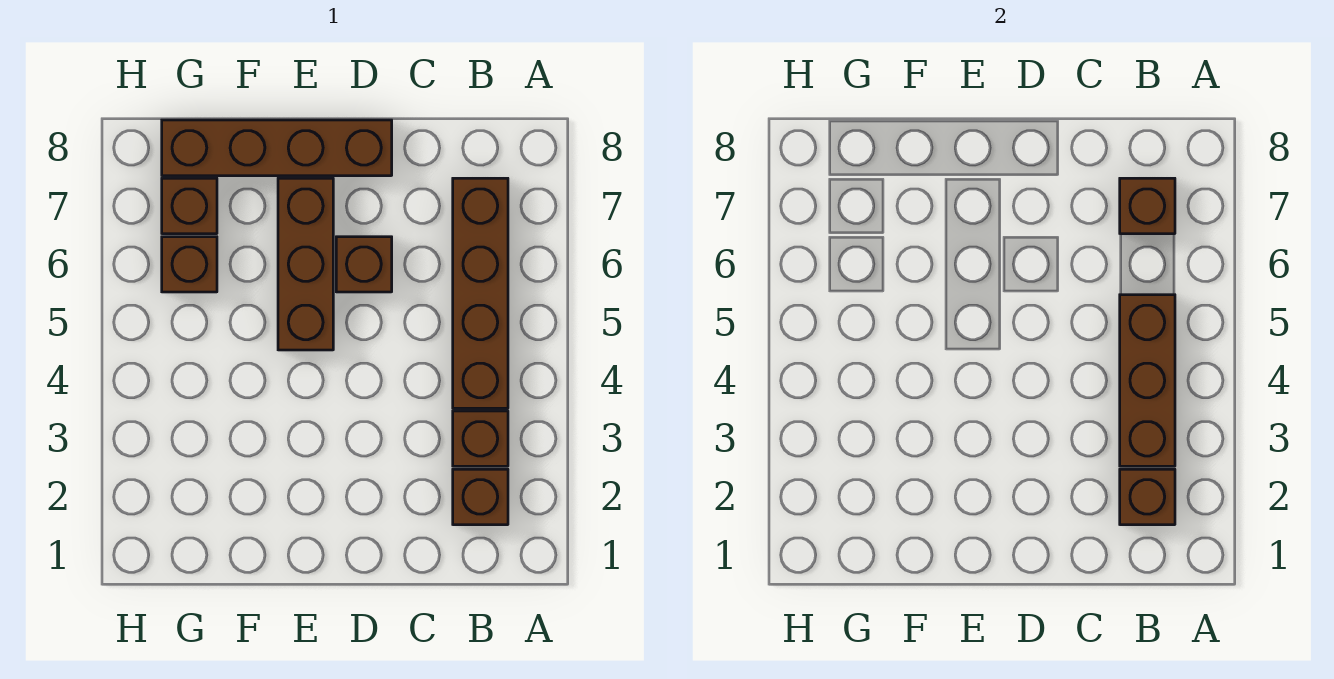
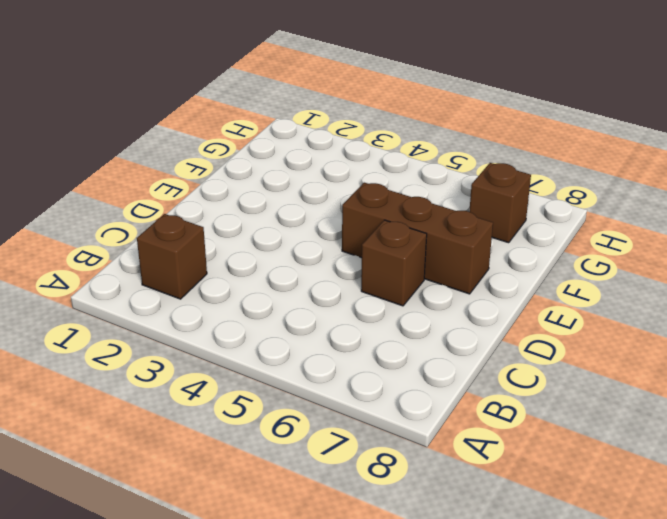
none -> brown brick B3 level 1
none -> brown brick B4:B7 level 1

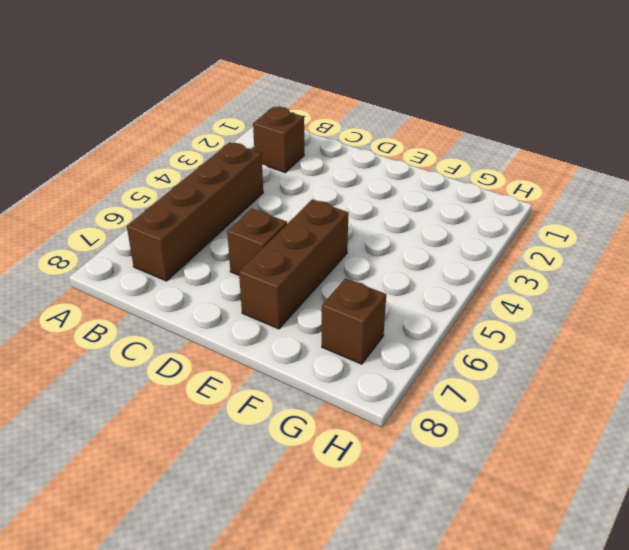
none -> brown brick B3 level 1
none -> brown brick D8:G8 level 1

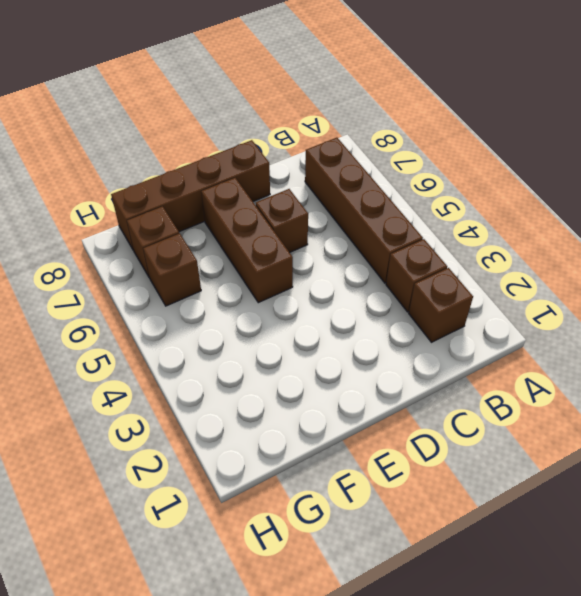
none -> brown brick B2 level 2
none -> brown brick B3:B5 level 2

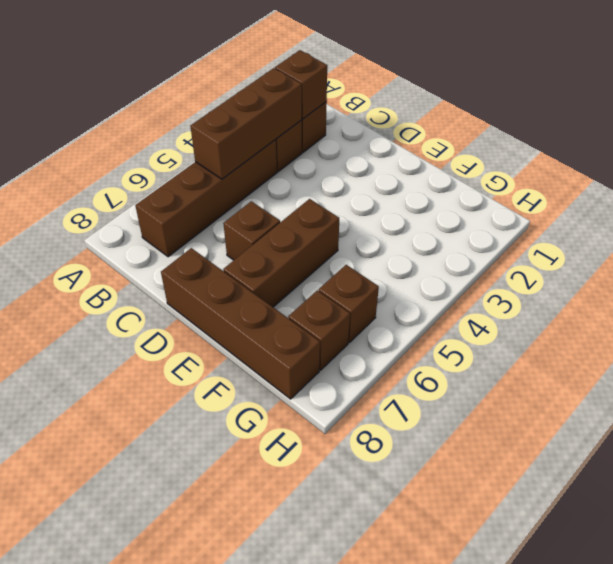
none -> brown brick B7 level 2

